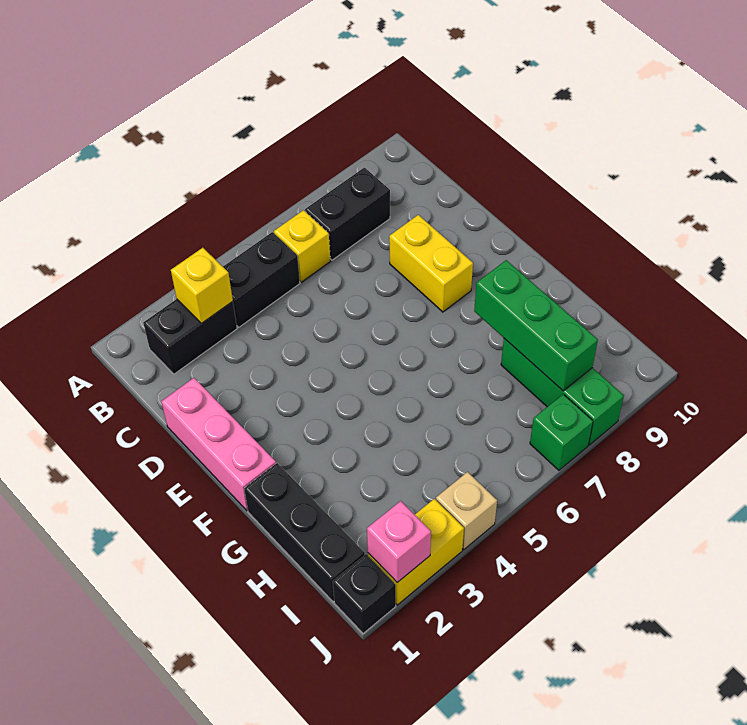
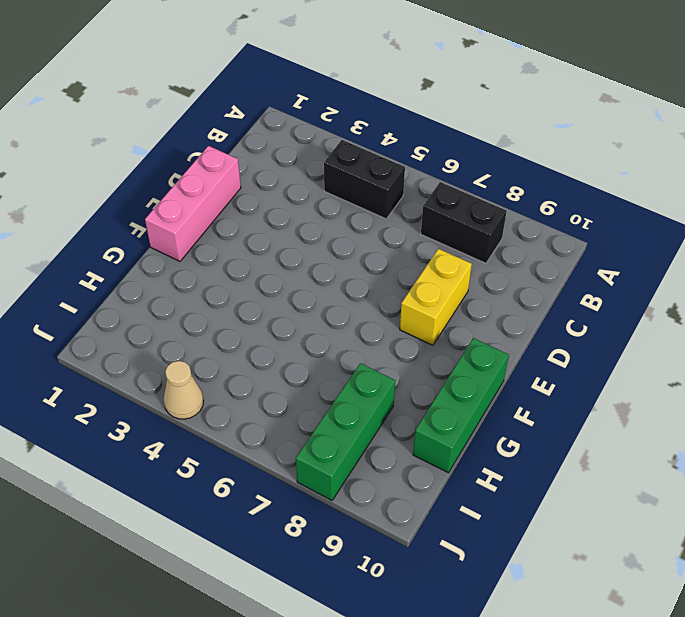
green brick F10:H10 level 1 -> green brick G8:I8 level 2
tan cone J4 level 1 -> tan brick J4 level 1
none -> black brick B2:B3 level 1
none -> yellow brick B6 level 1
none -> black brick G1:I1 level 1

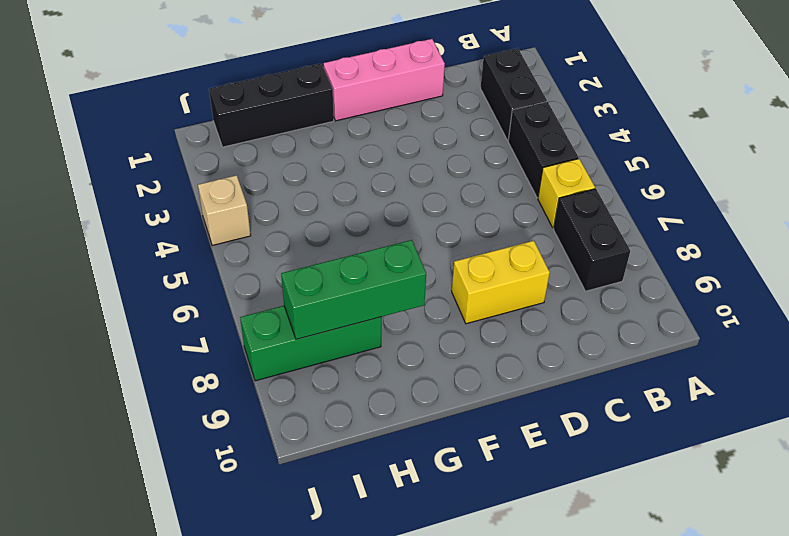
none -> black brick J1 level 1
none -> yellow brick J2:J3 level 1
none -> green brick J7 level 1

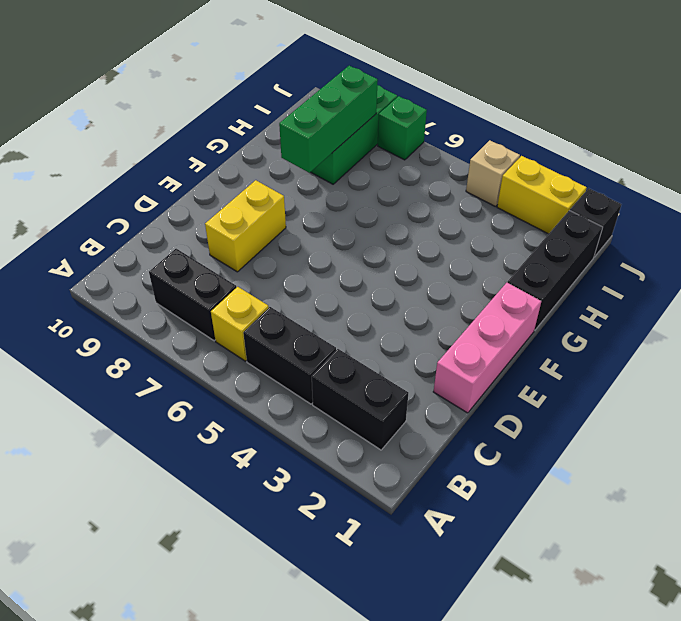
none -> yellow brick B3 level 2
none -> pink brick J2 level 2

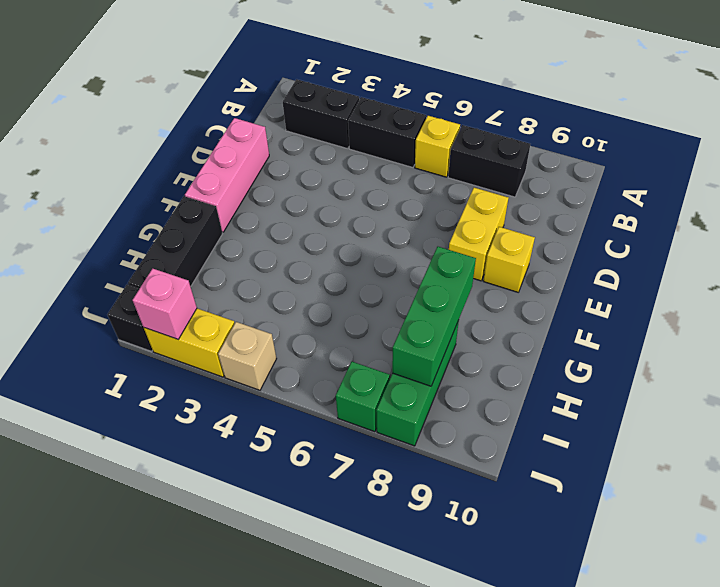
yellow brick E9 level 1 -> yellow brick B3 level 2

